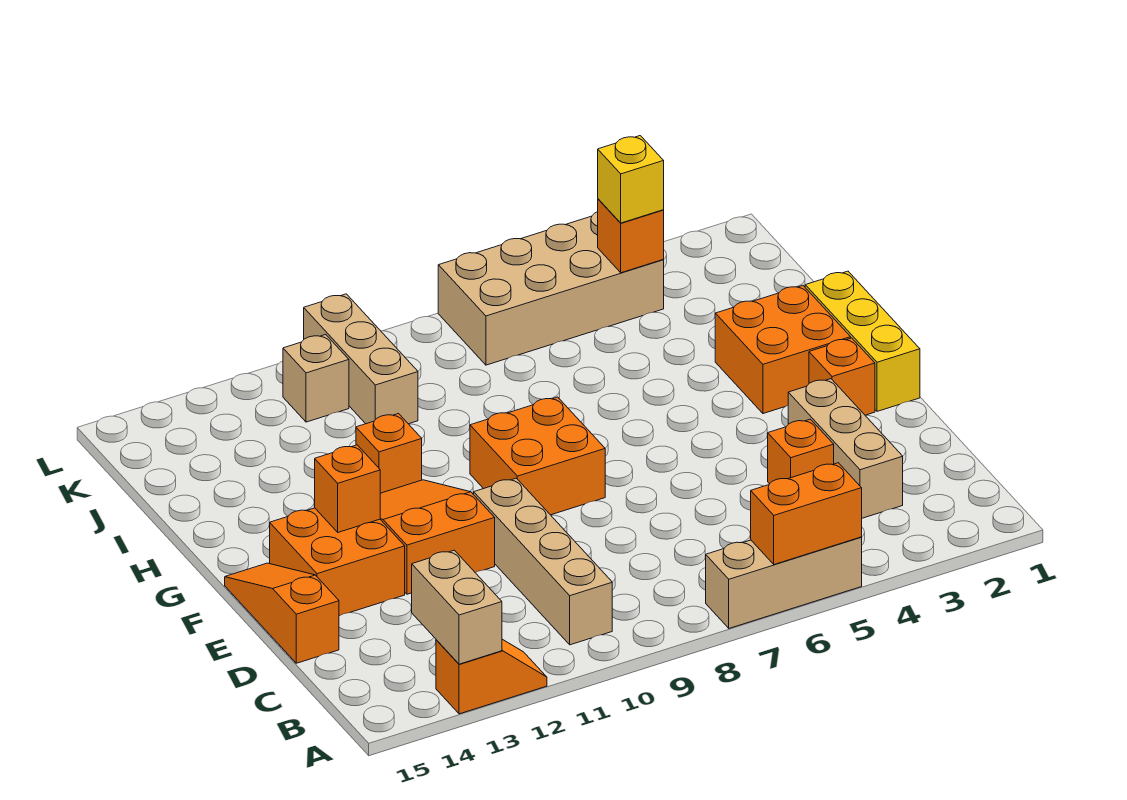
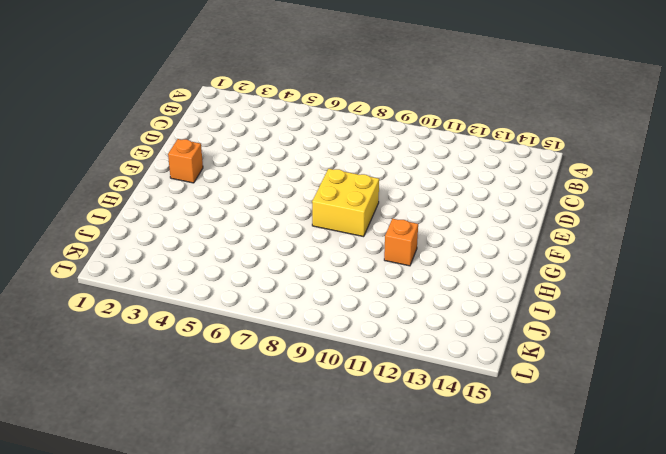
yellow brick F8:G9 level 1 -> orange brick F8:G9 level 1
none -> tan brick A5:A7 level 1
none -> orange slope A12:A13 level 1 top 13
none -> tan brick B10:E10 level 1

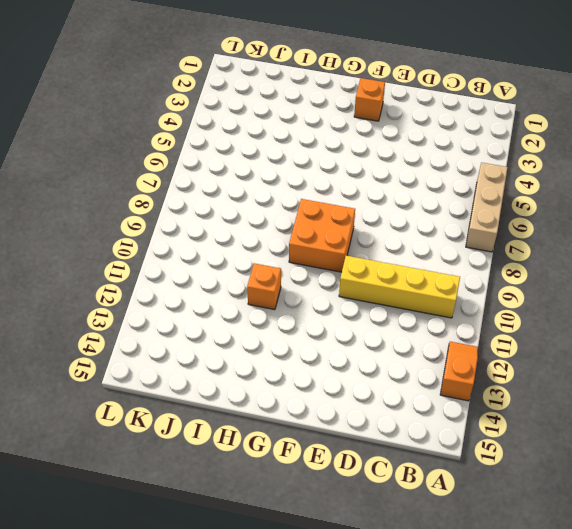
yellow brick B10:E10 level 1 -> tan brick B10:E10 level 1
none -> tan brick C3:E3 level 1
none -> orange brick D4 level 1
none -> orange slope D15:F15 level 1 top D

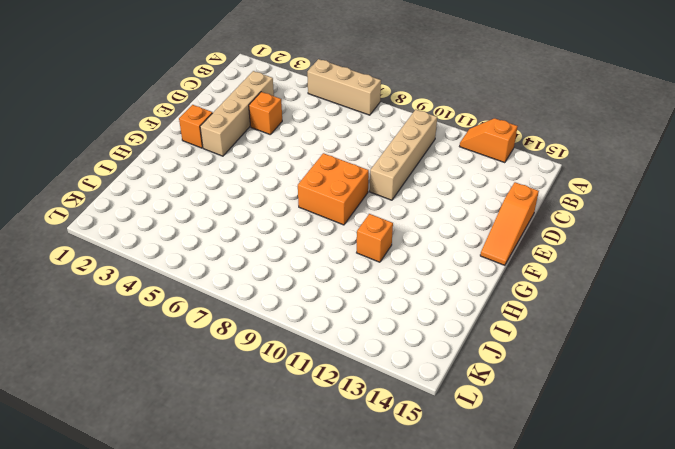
tan brick C3:F3 level 1 -> tan brick C3:E3 level 1
none -> orange slope E11:G12 level 1 top E
none -> orange brick E13:F14 level 1
none -> yellow brick F1:H1 level 1

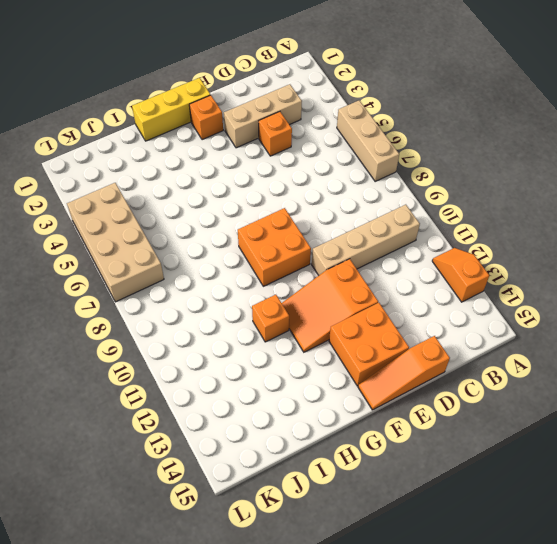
none -> orange brick G2:H3 level 1
none -> tan brick J10:L10 level 1
none -> tan brick K11 level 1

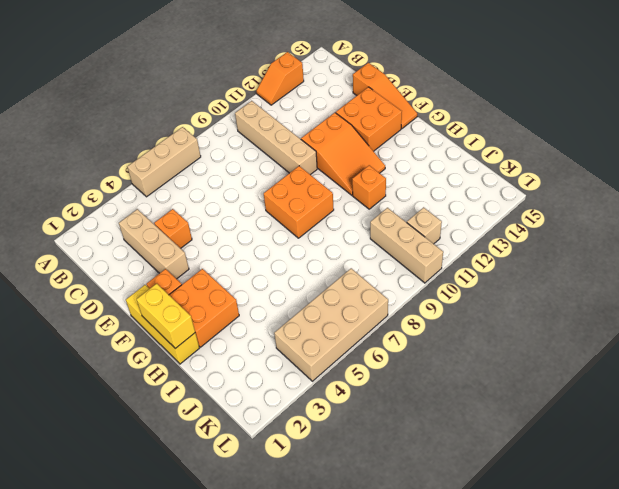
yellow brick G1:H1 level 2 -> none
none -> orange brick A5:A6 level 2
none -> tan brick A13:B13 level 2
none -> orange brick F13 level 2

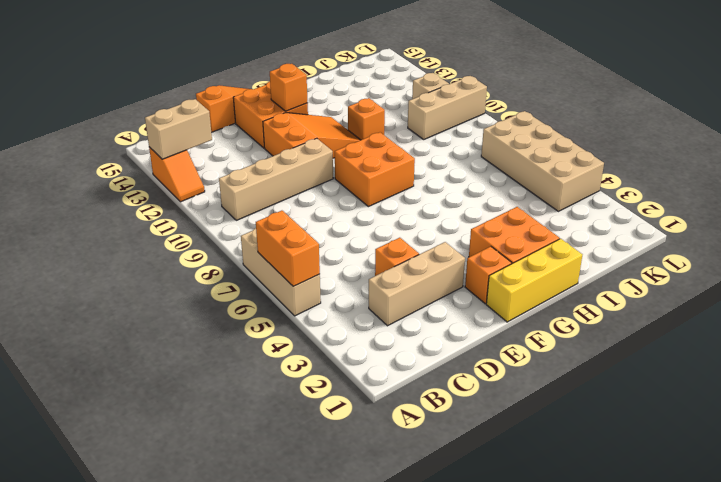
none -> orange brick K4 level 2
none -> yellow brick K4 level 3

